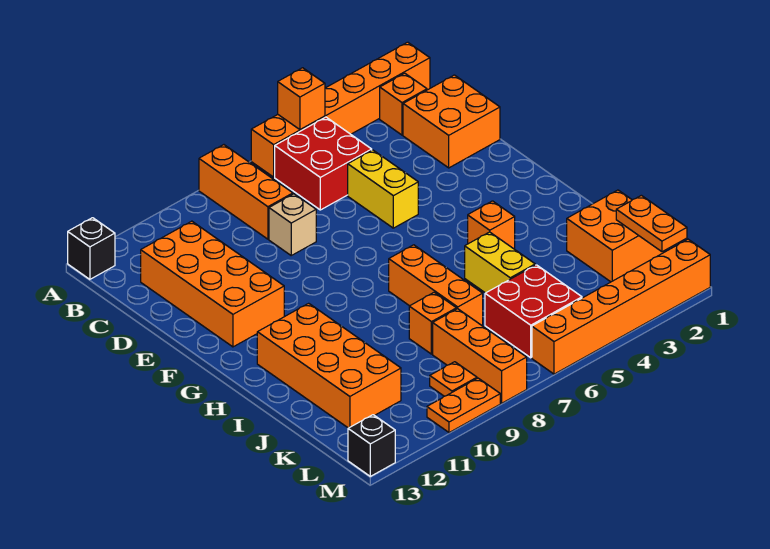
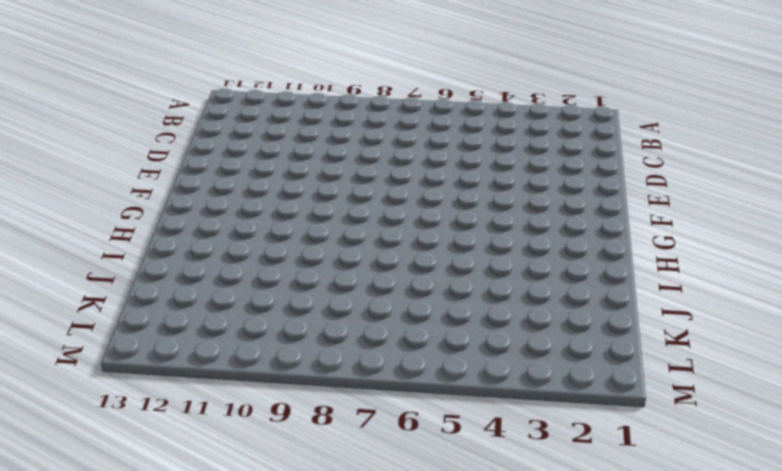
none -> orange brick A1:A6 level 1
none -> orange brick A8:C8 level 1
none -> black brick A13 level 1

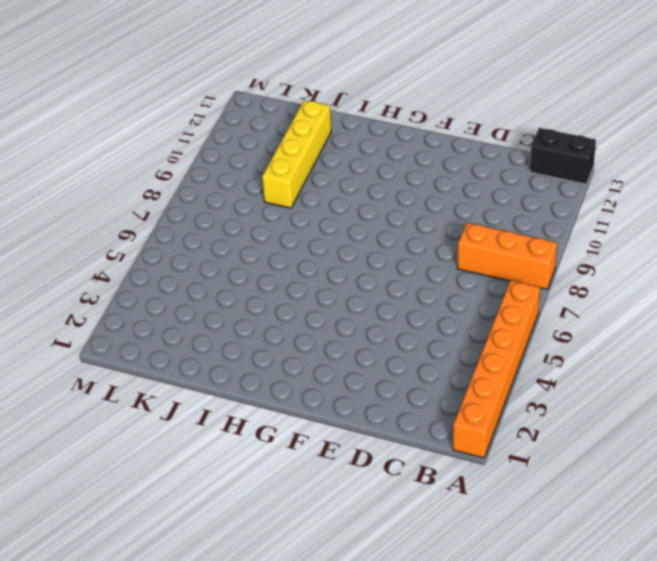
black brick A13:B13 level 1 -> black brick A13 level 1
yellow brick J9:J12 level 1 -> orange brick H11:K12 level 1
none -> orange brick B2 level 1
none -> red brick B5:C6 level 1
none -> orange brick C1:D2 level 1

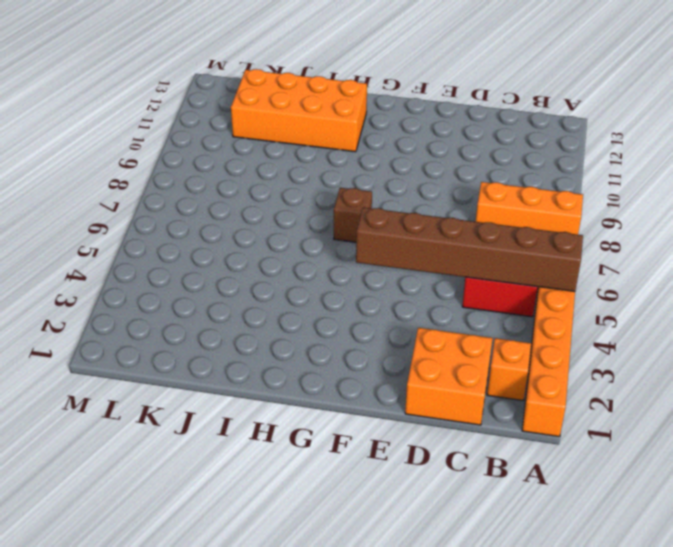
brown brick A5:F5 level 2 -> orange brick A5 level 2
brown brick G7 level 1 -> none
none -> black brick A13 level 1
none -> orange brick C11:F12 level 1
none -> yellow brick D5:E5 level 1

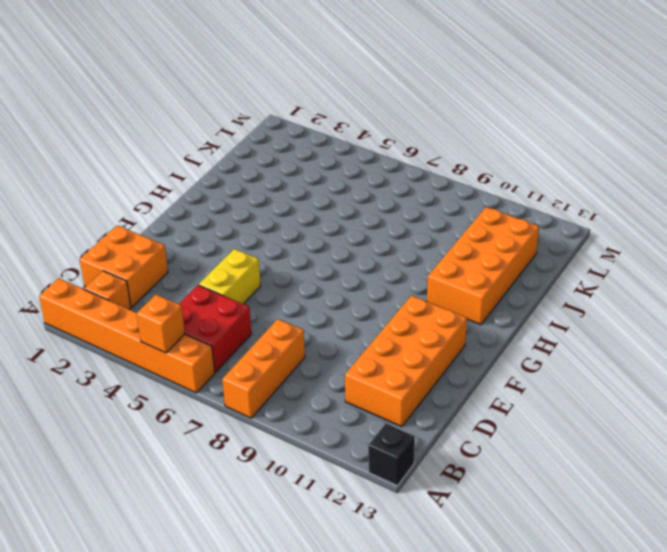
none -> tan brick D8 level 1
none -> orange brick H4 level 1
none -> orange brick H7:J7 level 1

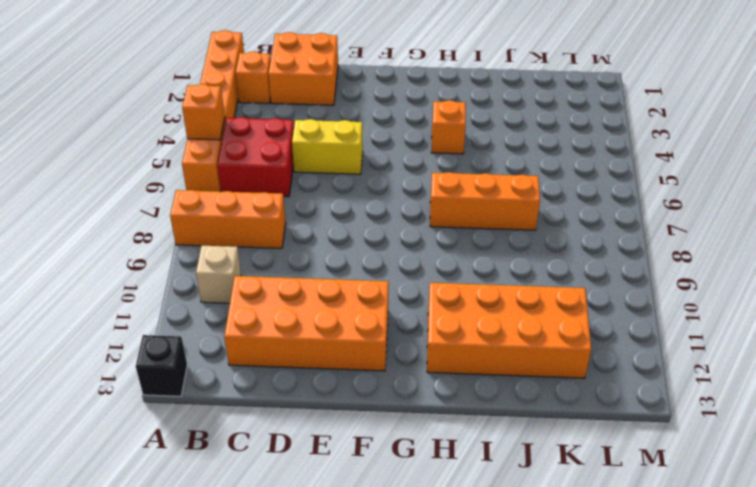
tan brick B10 level 1 -> tan brick D8 level 1
none -> yellow brick I5:J5 level 1
none -> orange brick J1:K2 level 1
none -> orange brick J8 level 1

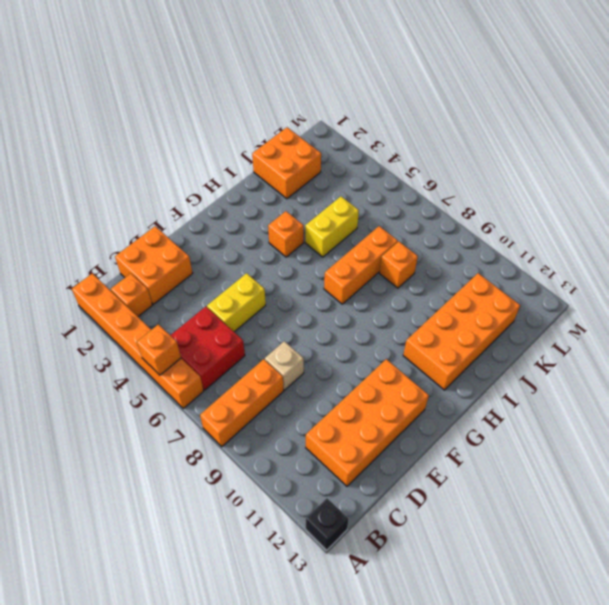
none -> red brick K5:L6 level 1
none -> orange brick K8:M8 level 1
none -> orange plate L9 level 1

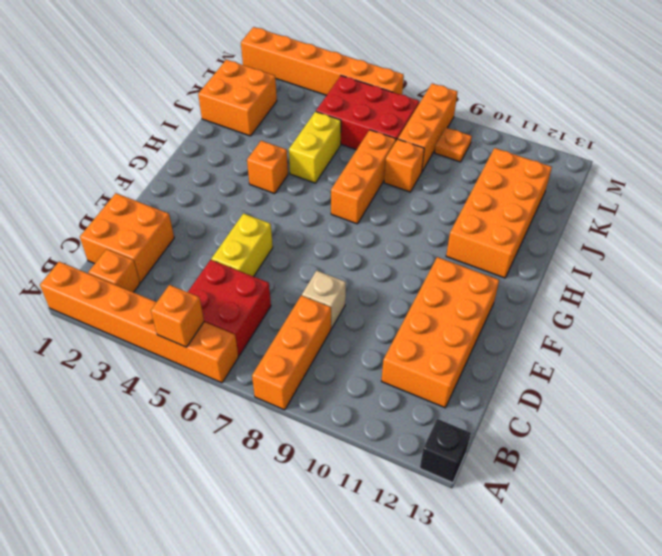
red brick K5:L7 level 1 -> red brick K5:L6 level 1
none -> orange plate M9:M10 level 1
none -> black brick M13 level 1
none -> orange plate K1:L1 level 2

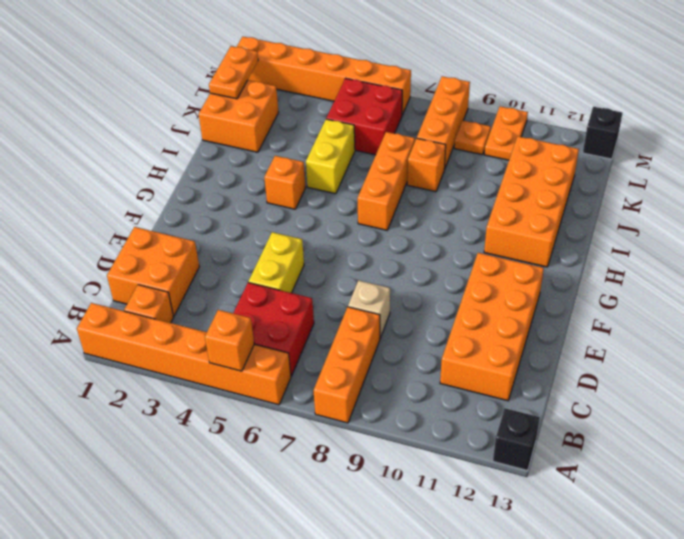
orange plate L10:M10 level 1 -> orange plate M9:M10 level 1

